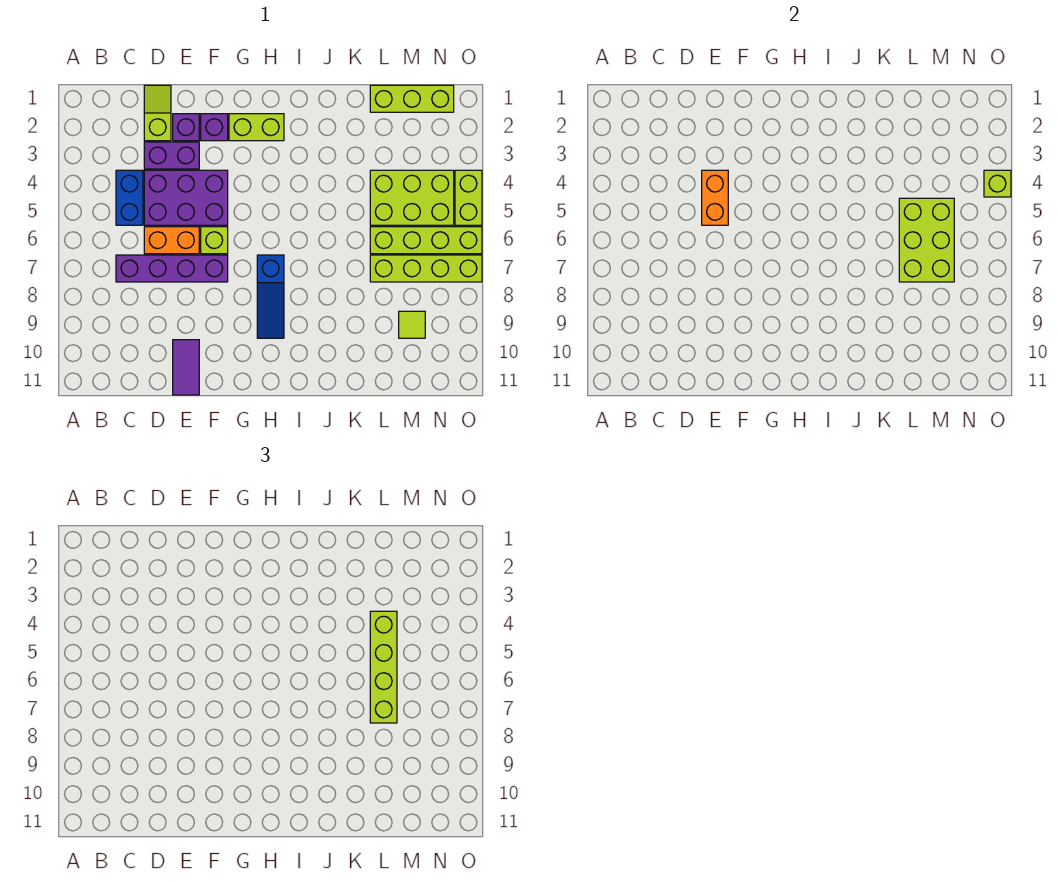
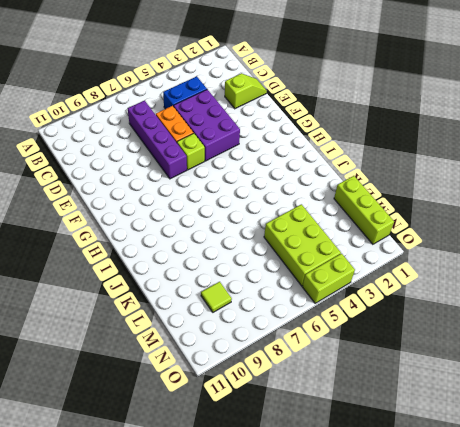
none -> purple brick D3:E3 level 1
none -> purple brick E2 level 1
none -> purple tile E10:E11 level 1

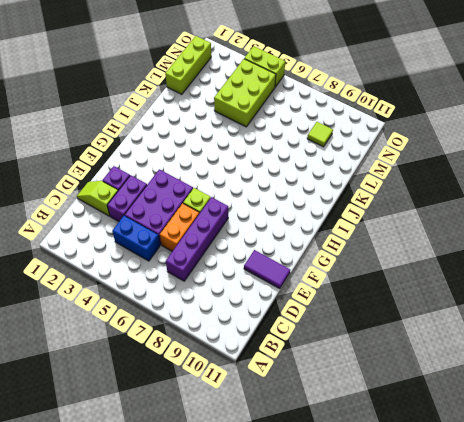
none -> purple brick F2 level 1
none -> lime brick G2:H2 level 1
none -> blue slope H7:H9 level 1 top 7

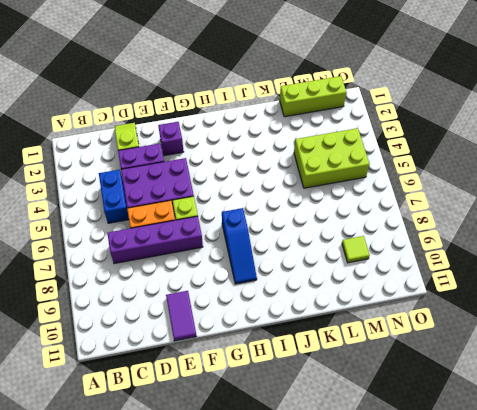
none -> purple brick E2 level 1
none -> lime brick G2:H2 level 1
none -> lime brick L6:O6 level 1

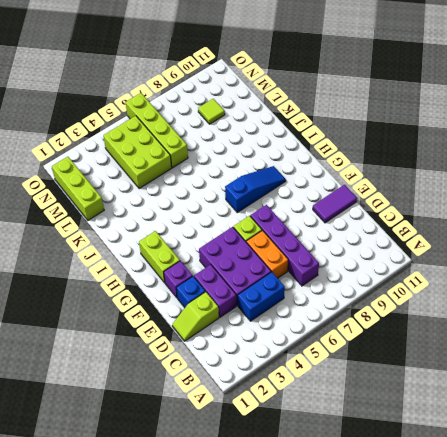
blue brick E2 level 1 -> purple brick E2 level 1
none -> lime brick L7:O7 level 1
none -> lime brick O4:O5 level 1
none -> orange brick E4:E5 level 2

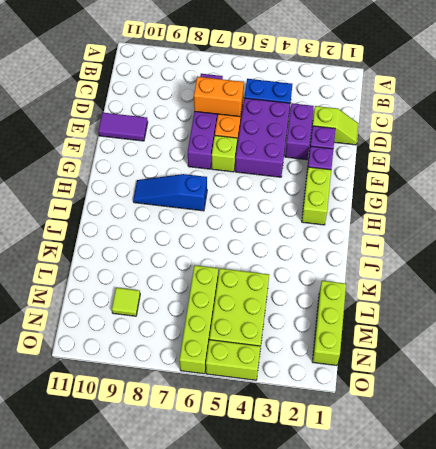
orange brick D6:D7 level 2 -> orange brick E4:E5 level 2
none -> lime brick L7:O7 level 1
none -> lime brick L5:M7 level 2
none -> lime brick O4 level 2

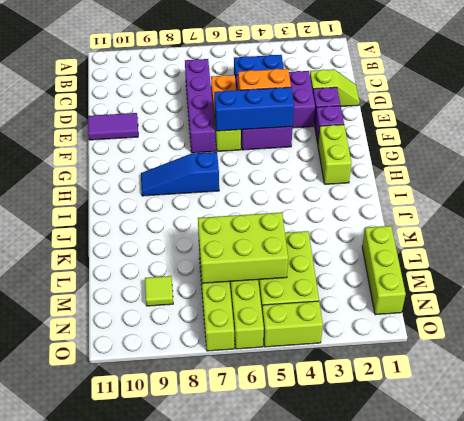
blue brick F4:F6 level 2 -> none
none -> lime brick O4 level 2
none -> lime brick L4:L7 level 3

